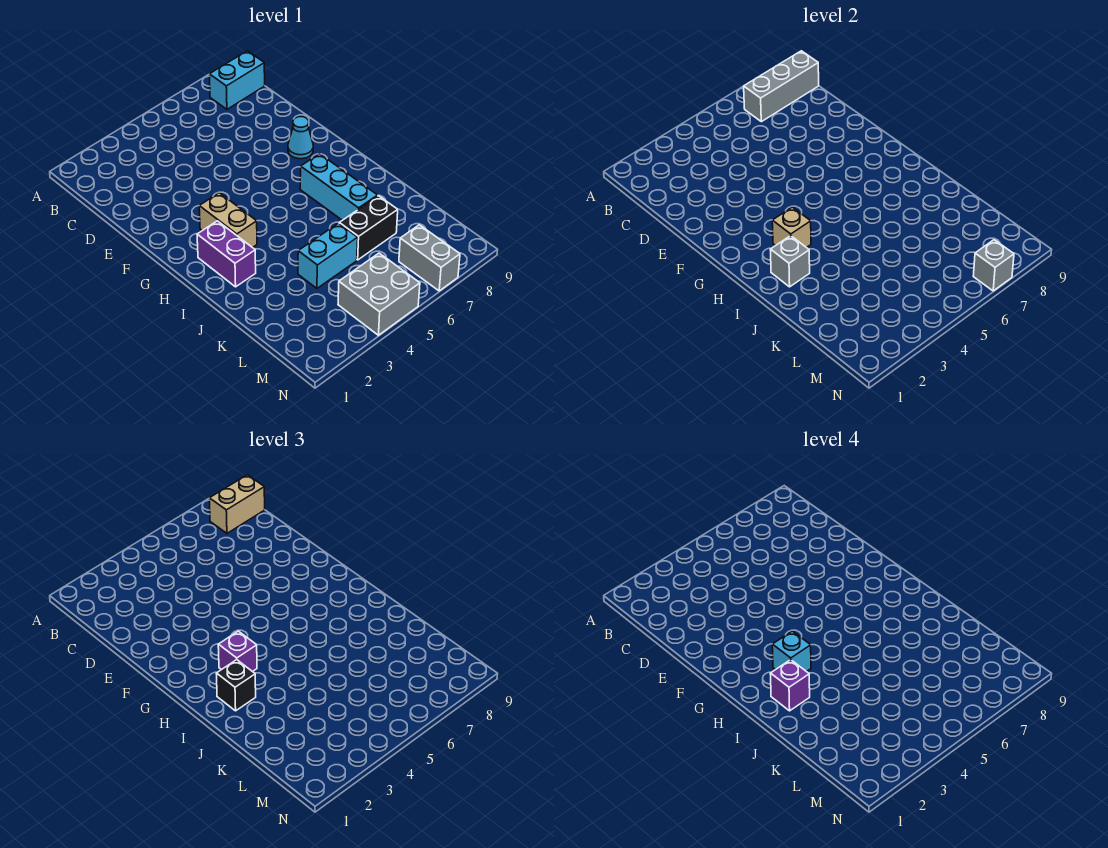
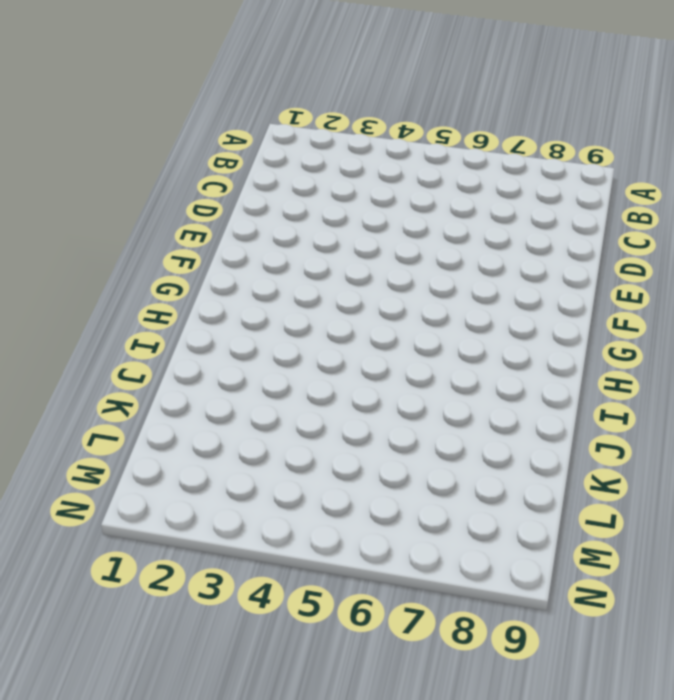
none -> cyan brick B8:B9 level 1
none -> cyan cone F8 level 1
none -> tan brick G3:H3 level 1

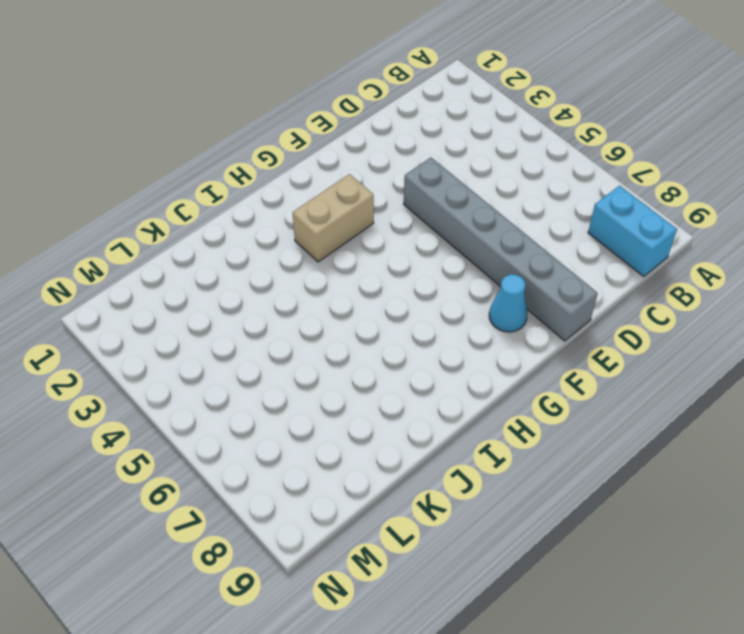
grey brick E4:E9 level 1 -> none
none -> purple brick H2:I2 level 1
none -> cyan brick H7:J7 level 1
none -> cyan brick K4:K5 level 1

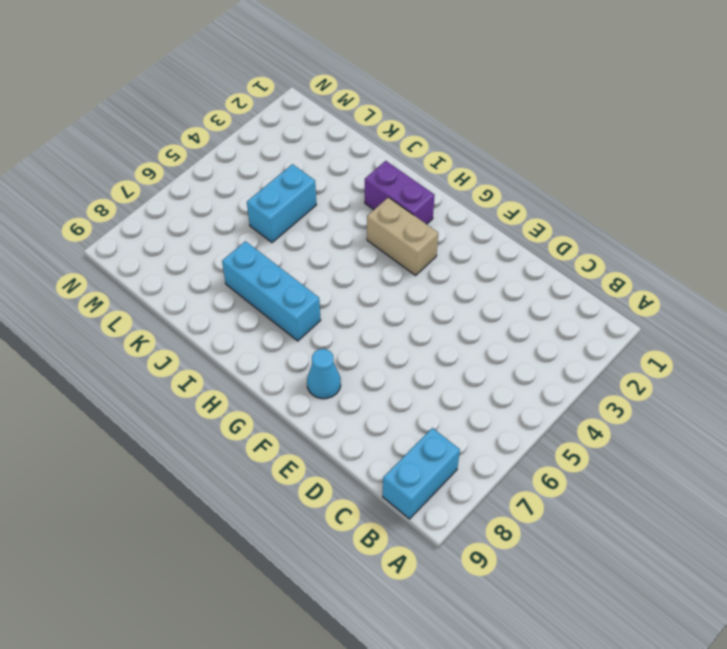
none -> black brick K6:K7 level 1
none -> grey brick M4:N5 level 1
none -> grey brick M7:N7 level 1

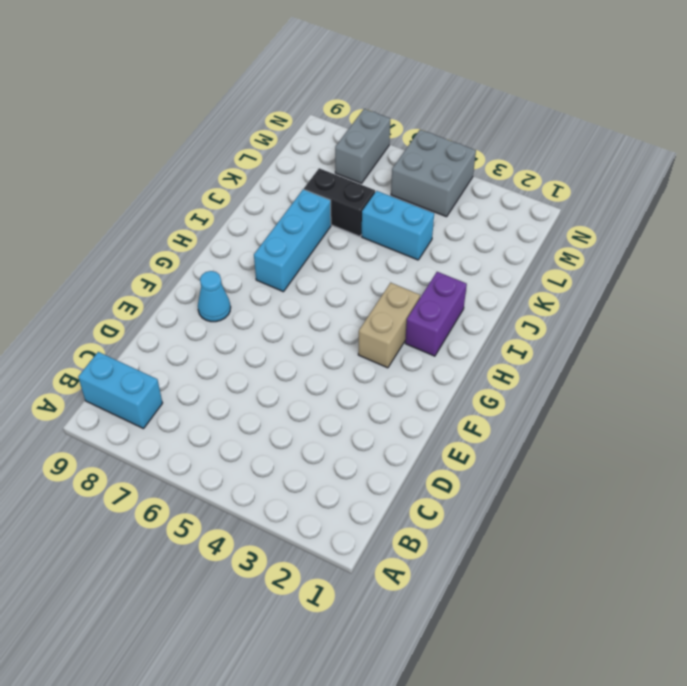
none -> grey brick B7:B9 level 2
none -> tan brick H3 level 2
none -> grey brick I2 level 2

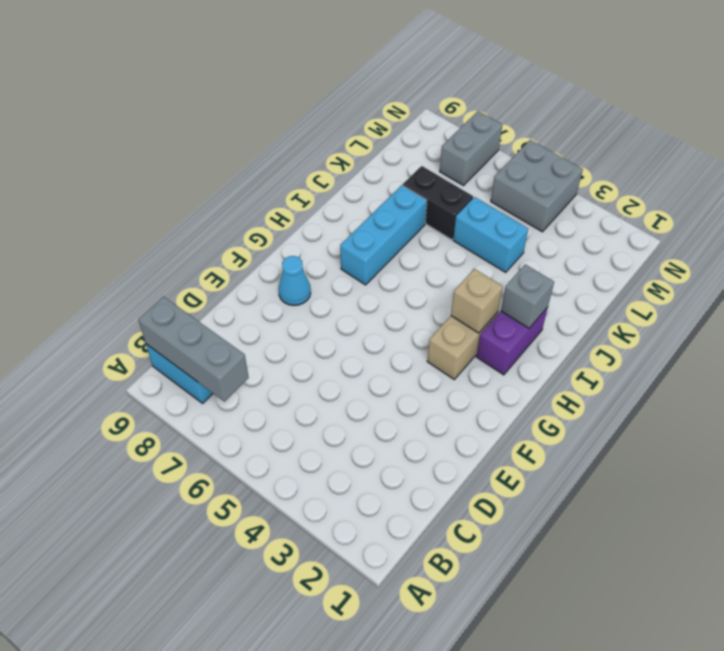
none -> grey brick N7 level 2
none -> tan brick B8:B9 level 3
none -> purple brick H3 level 3

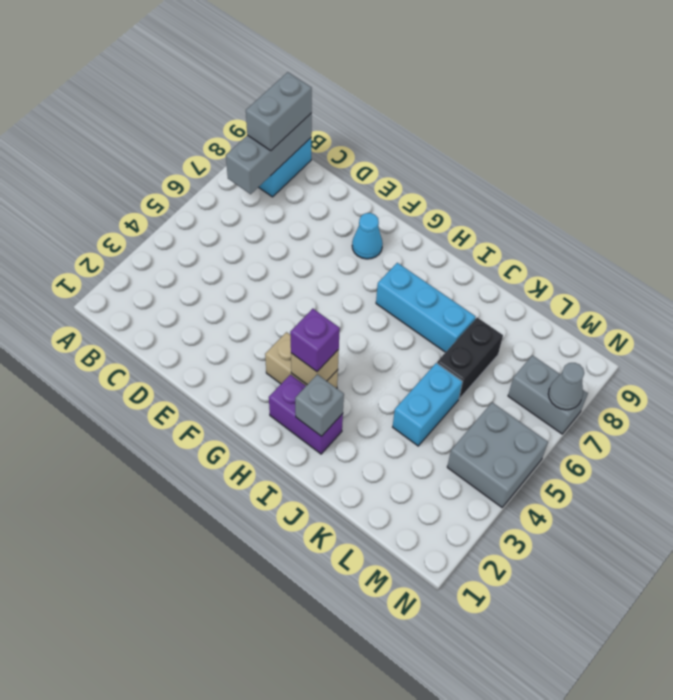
grey brick B8:B9 level 3 -> tan brick B8:B9 level 3
grey cone N7 level 2 -> grey brick N7 level 2
none -> black brick I2 level 3
none -> cyan brick H3 level 4
none -> purple brick I2 level 4

